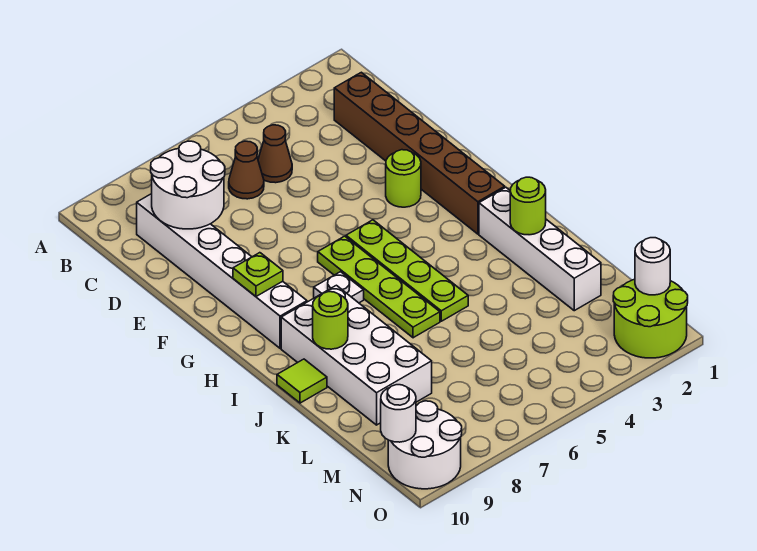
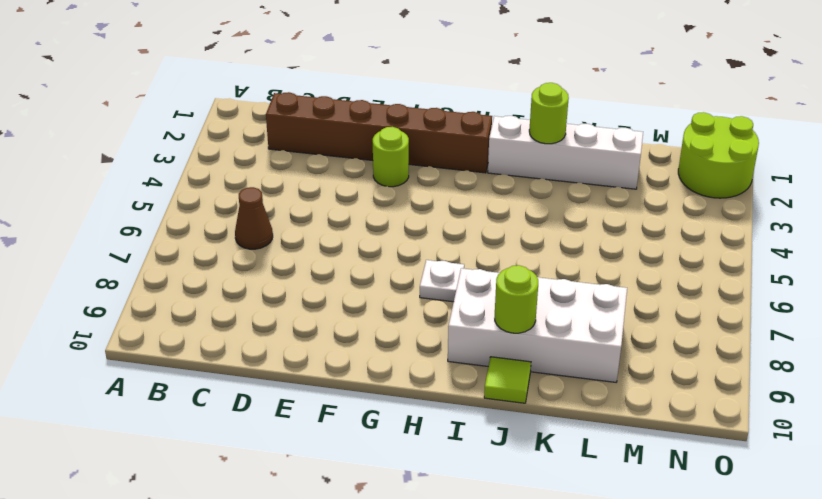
none -> brown cone C5 level 1
none -> white brick C9:H9 level 1
none -> lime plate G5:J5 level 1

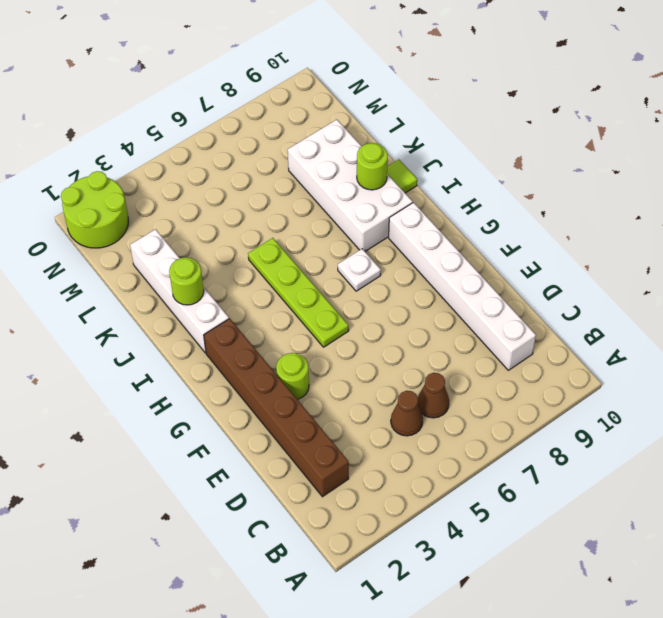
none -> lime plate G6:J6 level 1
none -> white round brick N9:O10 level 1
none -> white round brick C8:D9 level 2

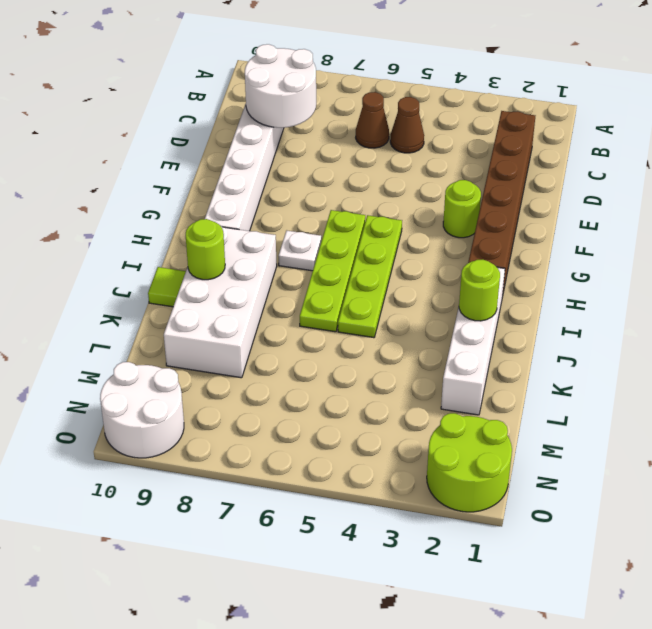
none -> lime plate G9 level 2
none -> white round brick N1 level 2
none -> white round brick N10 level 2

